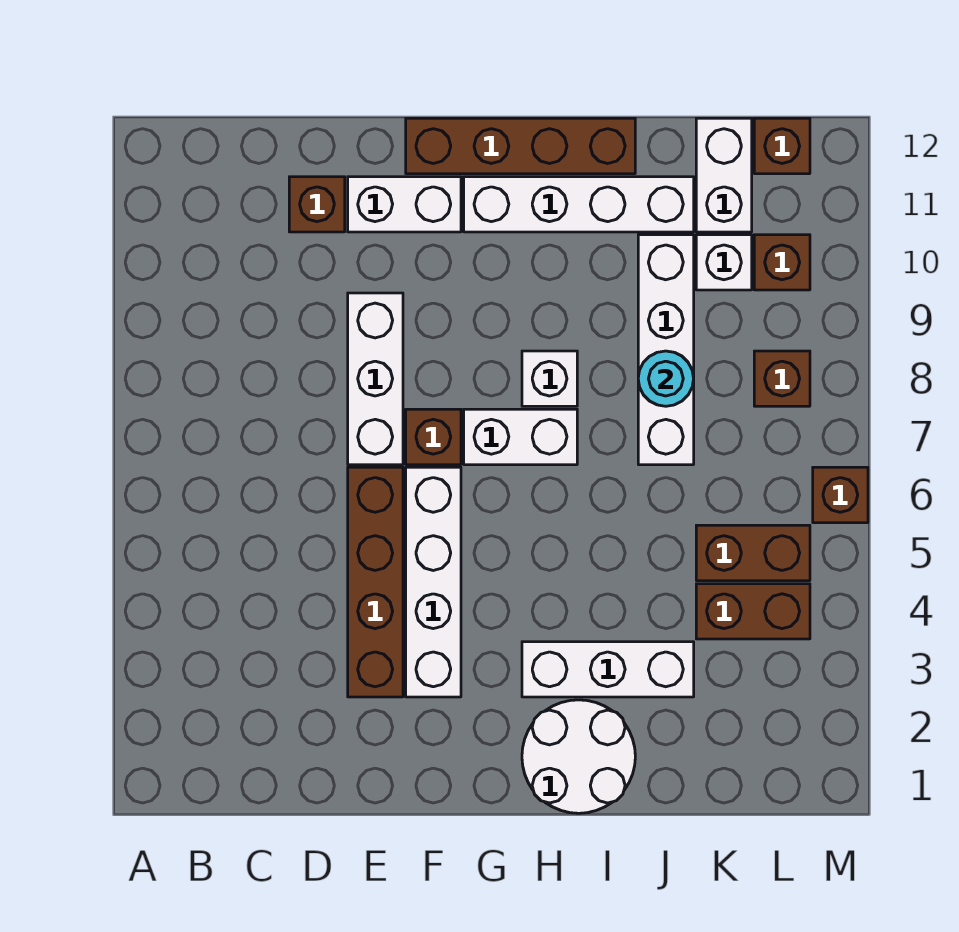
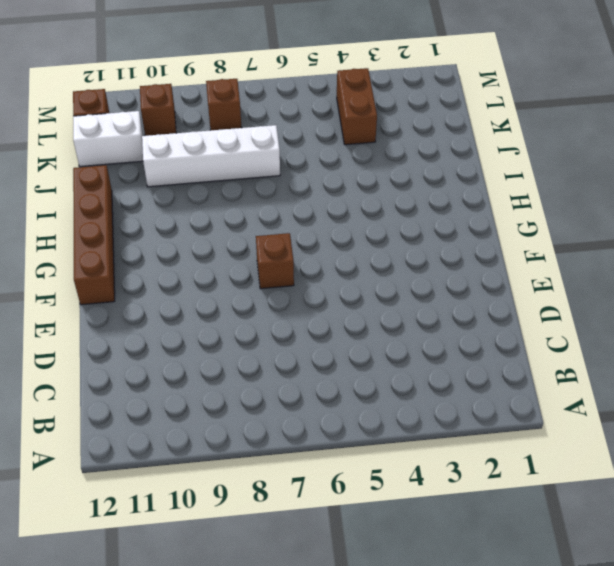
none -> brown brick D11 level 1
none -> brown brick E3:E6 level 1
none -> white brick E7:E9 level 1

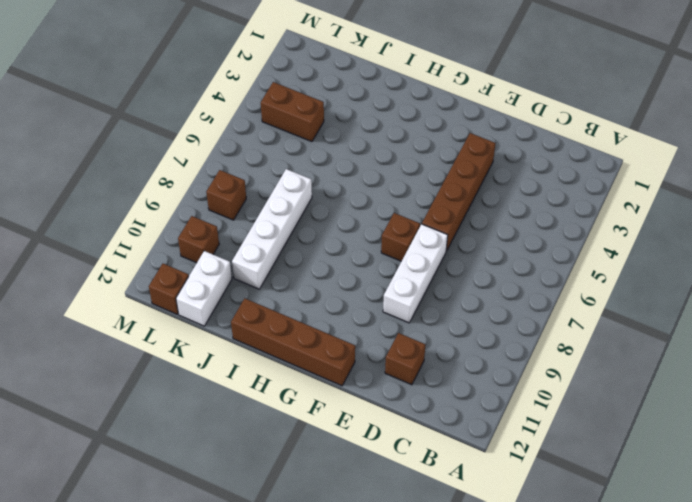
none -> white brick E11:F11 level 1
none -> white brick F3:F6 level 1
none -> white brick G7:H7 level 1

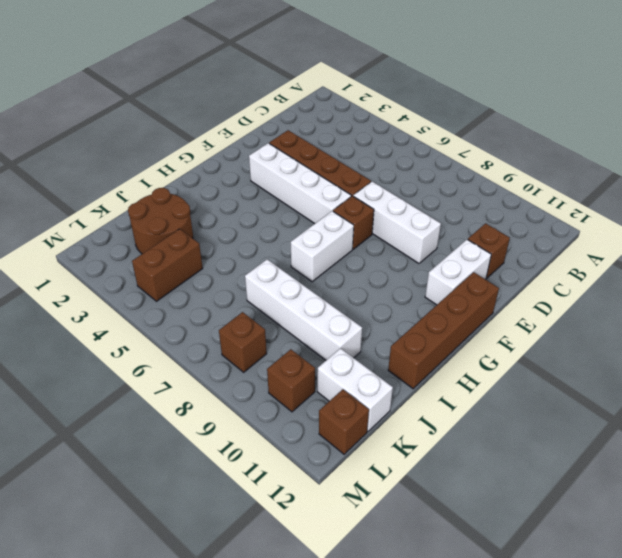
brown round brick J2:K3 level 1 -> white brick H3:J3 level 1
none -> white brick G11:J11 level 1
none -> white round brick H1:I2 level 1
none -> white brick H8 level 1

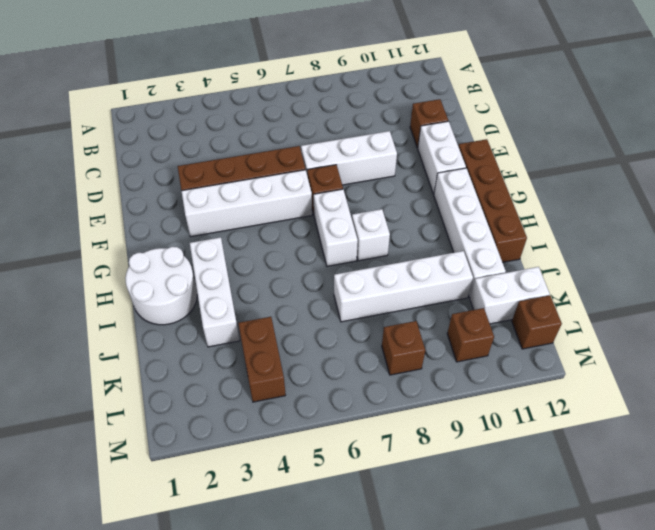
none -> brown brick K5:L5 level 1
none -> white brick K10 level 1
none -> brown brick M6 level 1

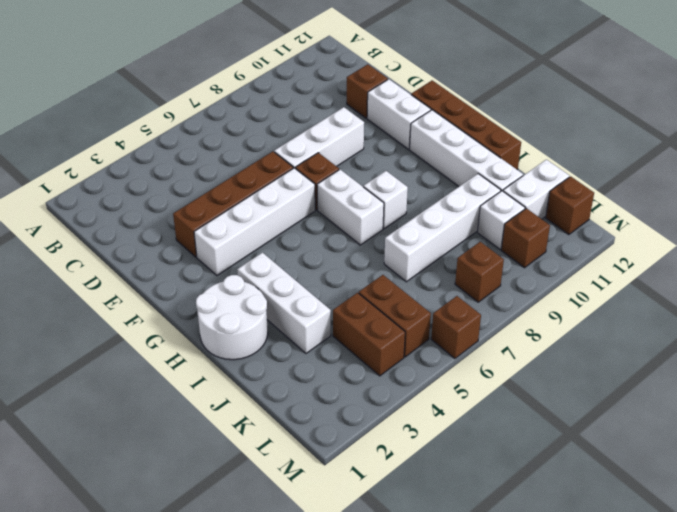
none -> cyan round brick J8 level 2

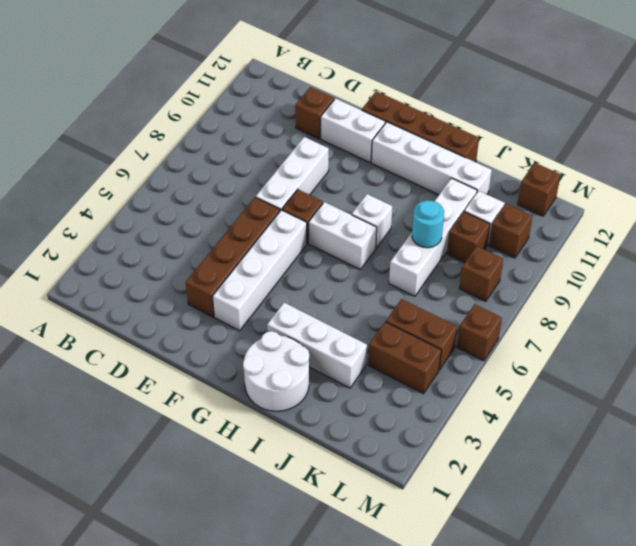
brown brick K9 level 1 -> none
none -> white brick K11:K12 level 1

